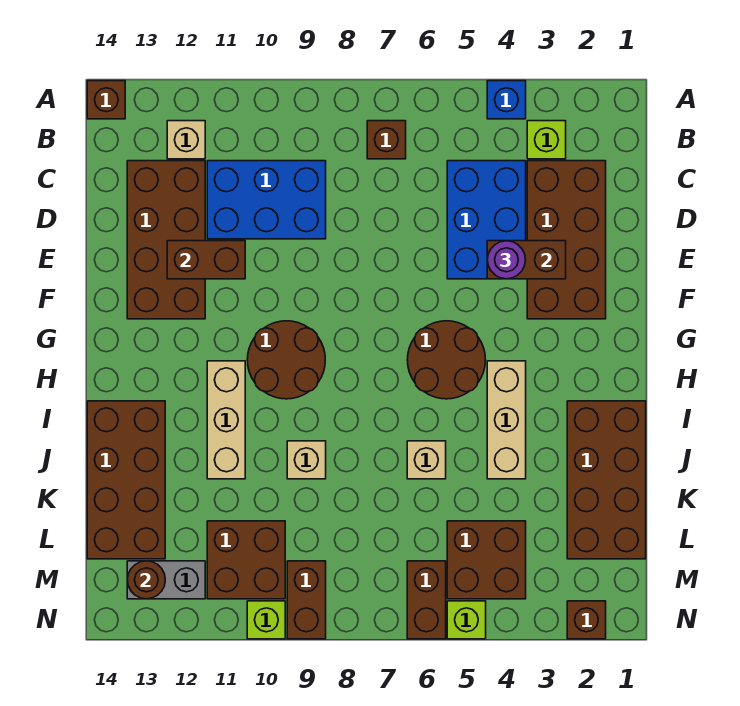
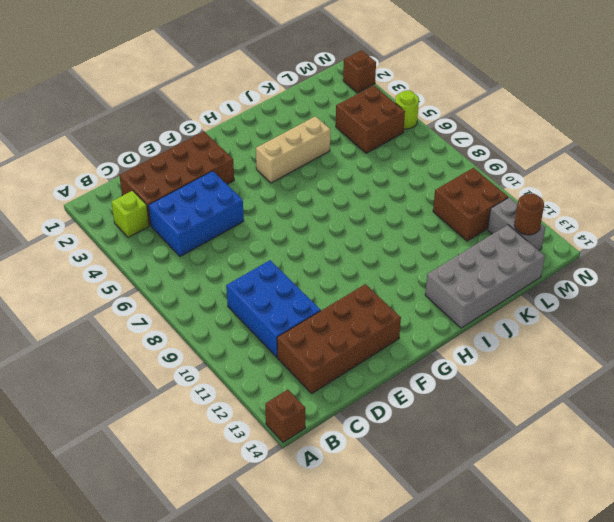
grey brick I13:L14 level 1 -> brown brick I13:L14 level 1
lime round brick N5 level 1 -> lime brick N5 level 1
none -> blue brick A4 level 1
none -> brown brick B7 level 1
none -> tan brick B12 level 1

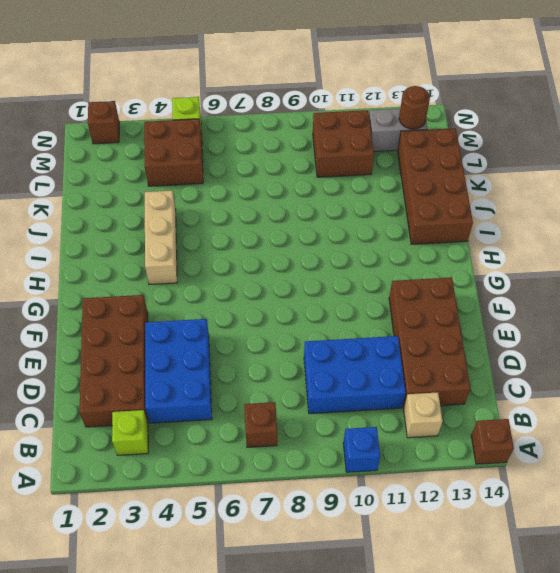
blue brick A10 level 1 -> blue brick A4 level 1
none -> brown round brick G5:H6 level 1
none -> brown round brick G9:H10 level 1
none -> tan brick H11:J11 level 1

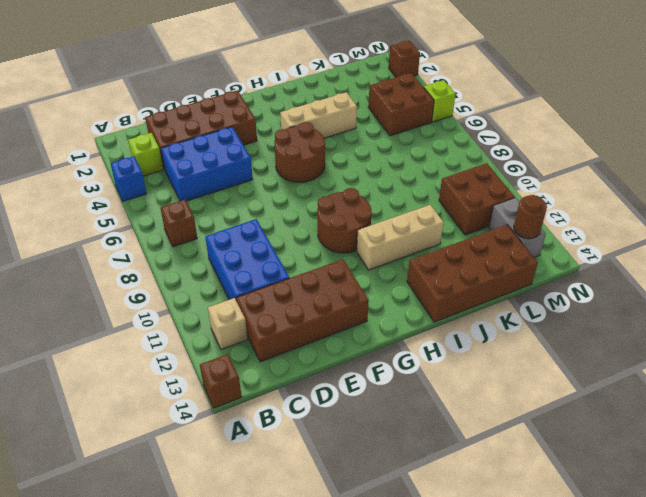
none -> brown brick I1:L2 level 1
none -> tan brick J6 level 1
none -> tan brick J9 level 1

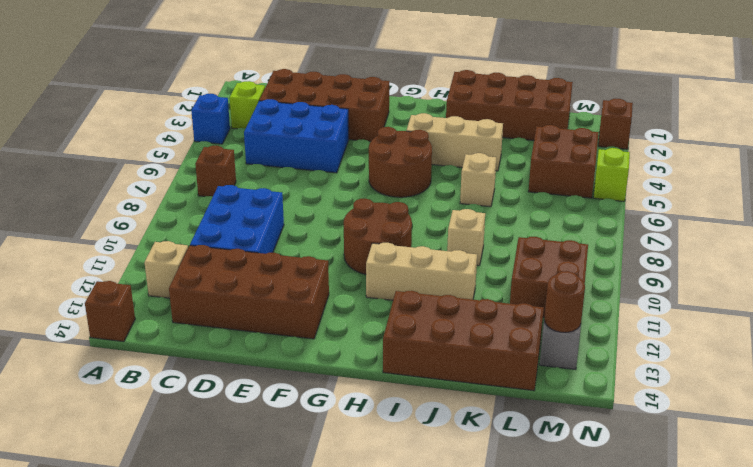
none -> brown brick M6:N6 level 1
none -> brown brick M9:N9 level 1
none -> lime brick N10 level 1

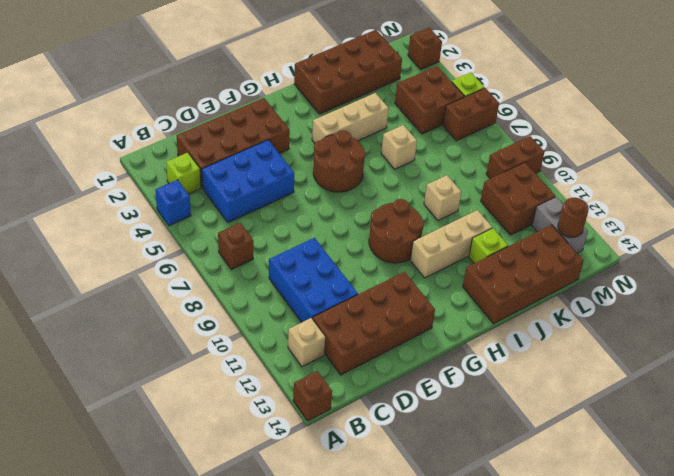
lime brick J12 level 1 -> lime brick N10 level 1
none -> brown brick E3:E4 level 2
none -> brown brick E11:E12 level 2
none -> purple round brick E4 level 3

